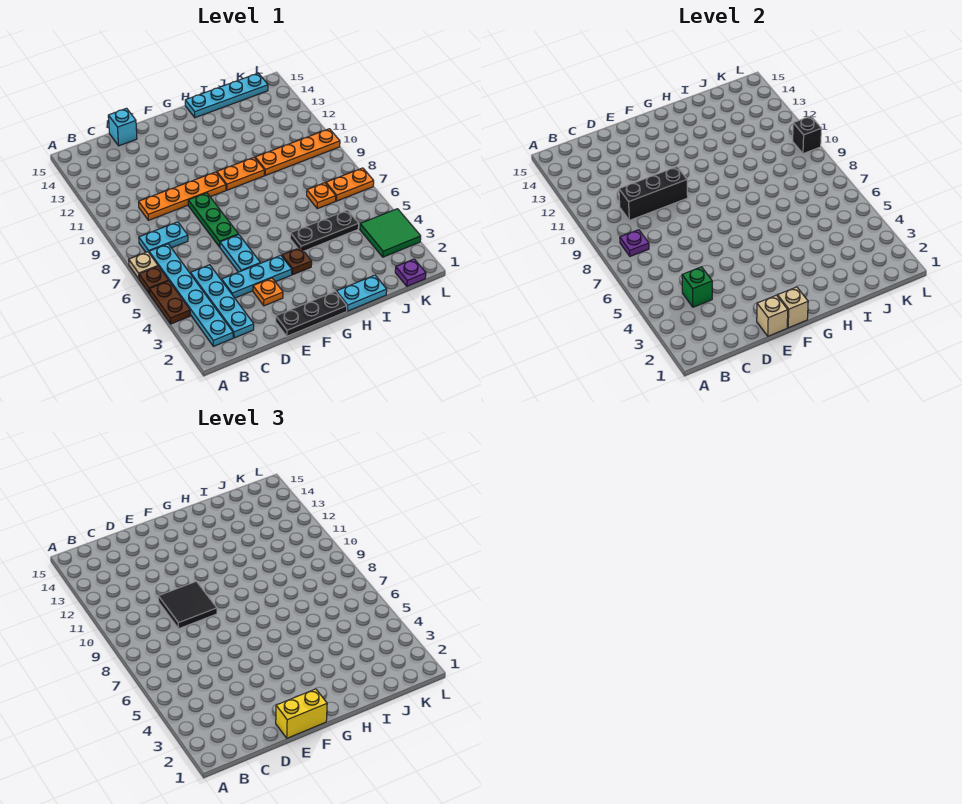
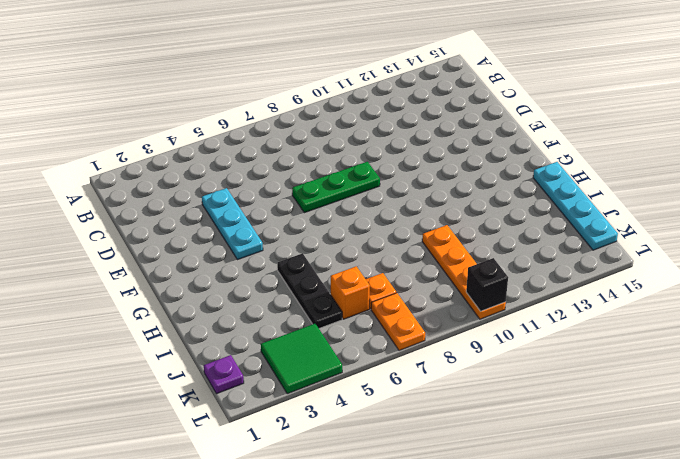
orange brick J6 level 1 -> none
none -> brown plate A4:A5 level 1
none -> brown plate A6 level 1
none -> tan plate A7 level 1
none -> cyan plate B2:B7 level 1

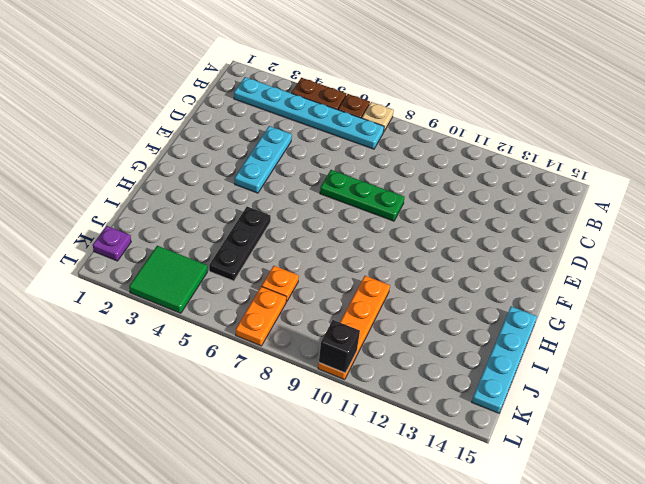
none -> cyan plate B8:C8 level 1
none -> cyan plate C2:C5 level 1
none -> orange plate C10:F10 level 1
none -> cyan brick D15 level 1

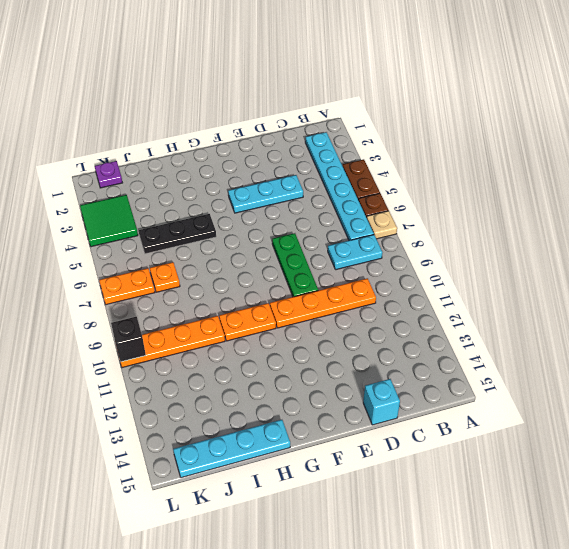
none -> cyan plate C2:C5 level 1
none -> black plate E1:G1 level 1
none -> orange plate E3 level 1
none -> cyan plate E5:E6 level 1

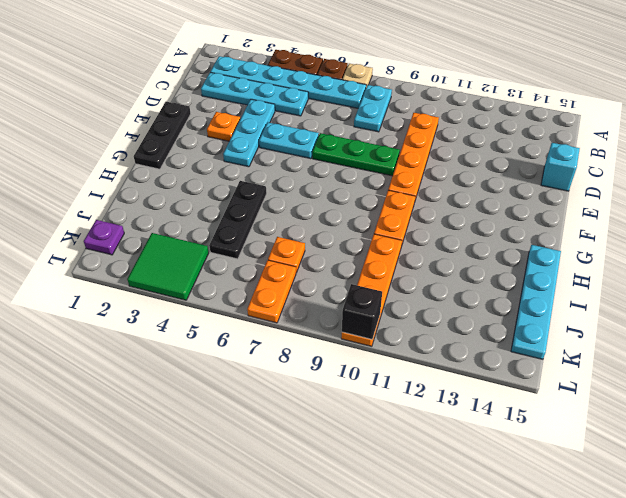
none -> brown plate G4 level 1
none -> cyan plate H1:I1 level 1
none -> purple plate B8 level 2
none -> green brick C4 level 2

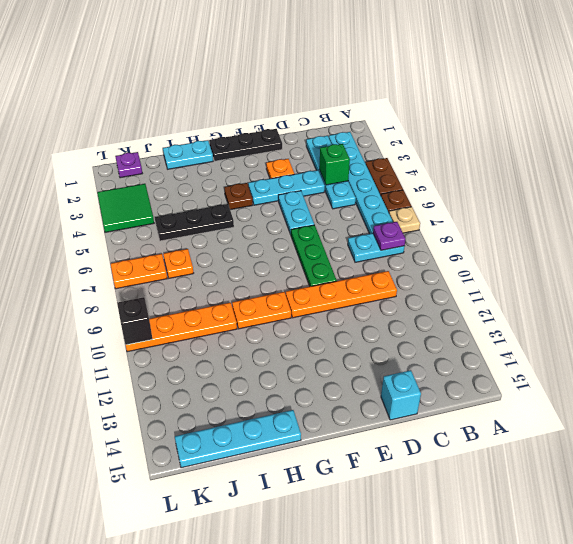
none -> black brick C10:E10 level 2
none -> tan brick E1 level 2
none -> tan brick F1 level 2
none -> black tile D9:E10 level 3

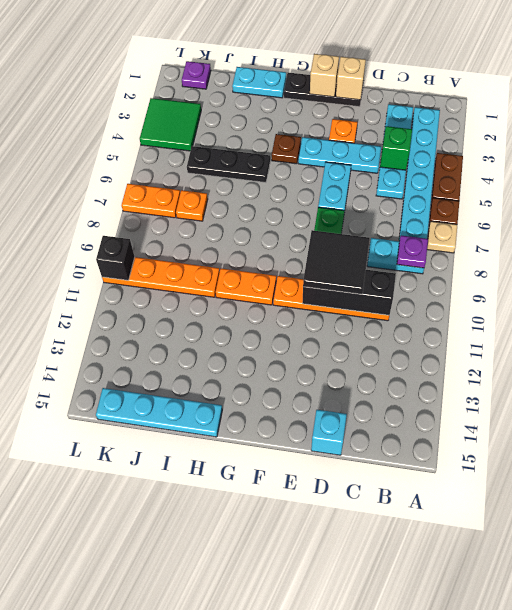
none -> yellow brick E1:F1 level 3

